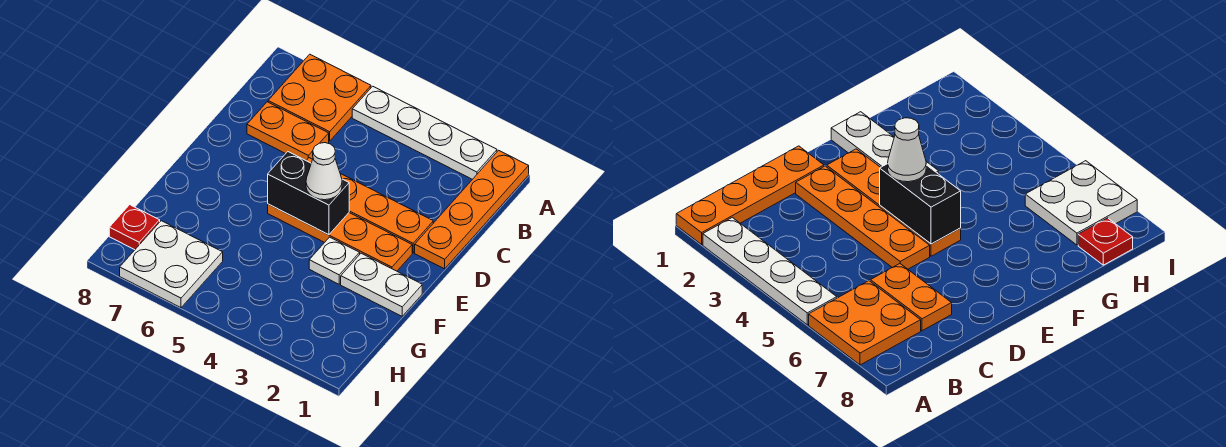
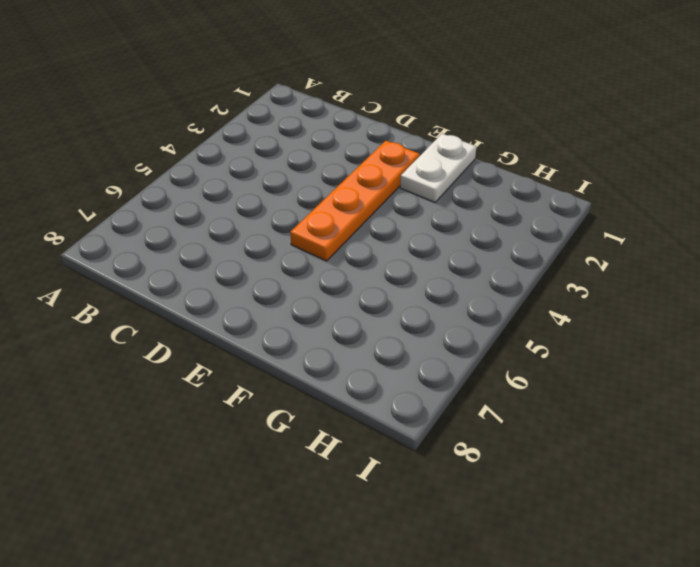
none -> orange plate A1:D1 level 1
none -> white plate A2:A5 level 1
none -> orange plate A6:B7 level 1

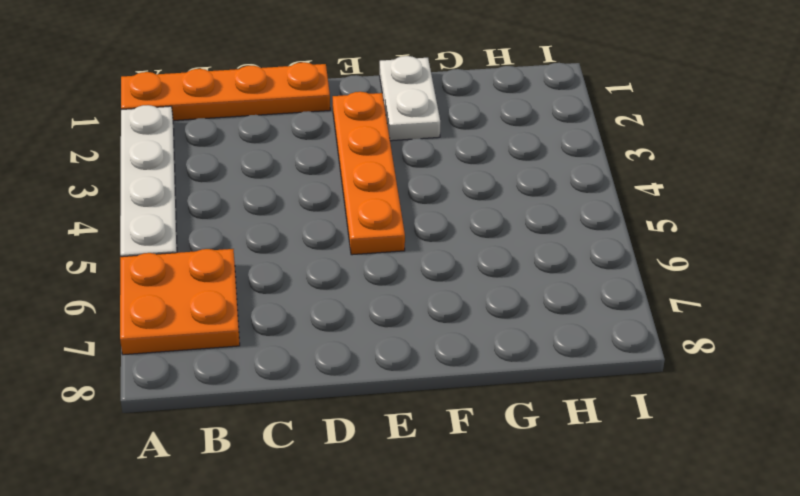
none -> orange plate C6:C7 level 1
none -> orange plate D2:D5 level 1
none -> white plate F3 level 1

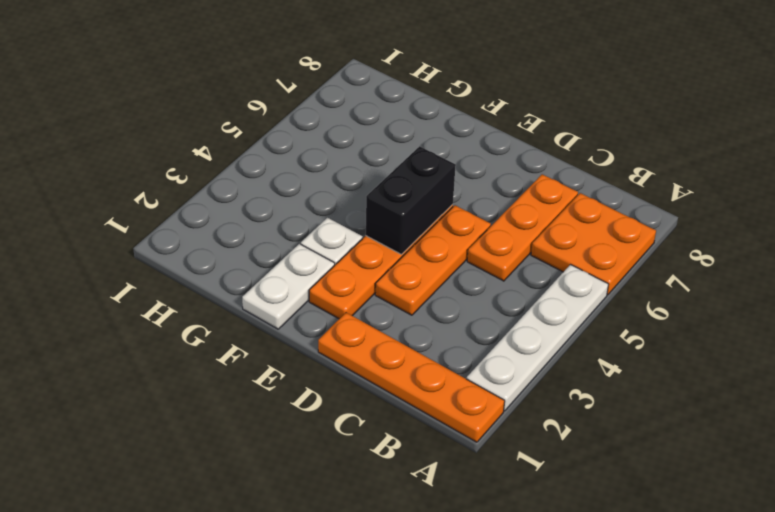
orange plate C5:C7 level 1 -> orange plate C6:C7 level 1
orange plate D3:D5 level 1 -> orange plate D2:D5 level 1
none -> white plate H6:I7 level 1
none -> red plate H8 level 1
none -> white cone E4 level 3

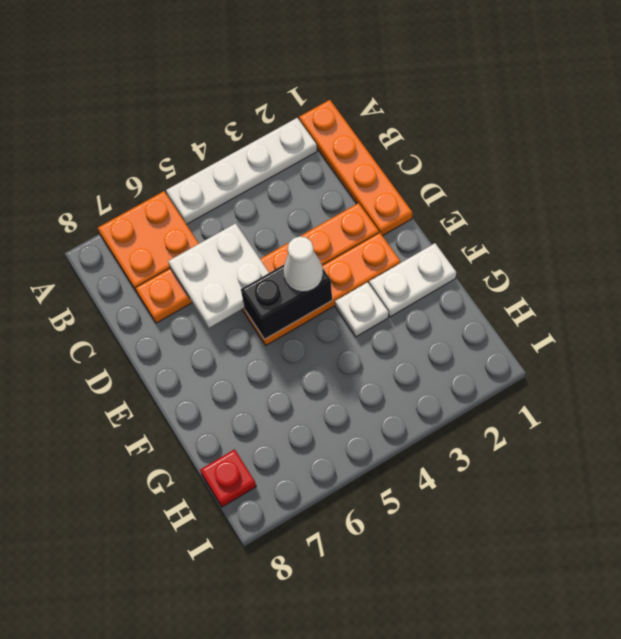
white plate C5:D6 level 2 -> white plate H6:I7 level 1

